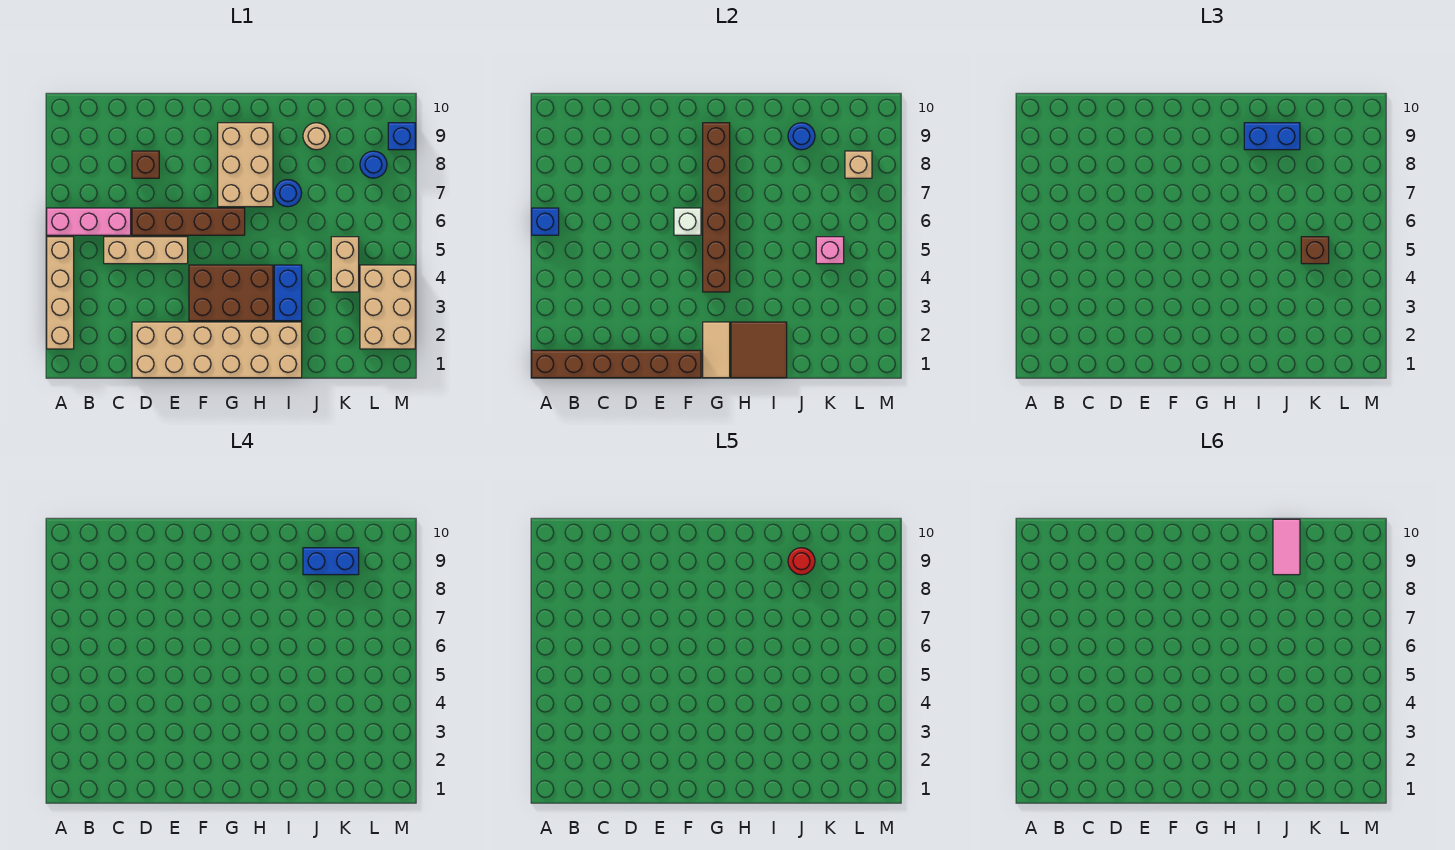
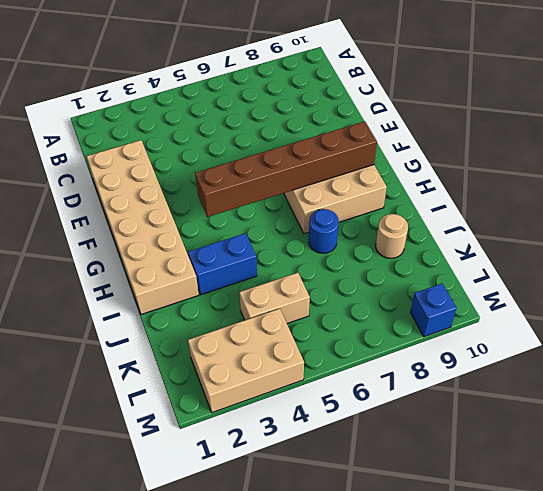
none -> tan brick A2:A5 level 1
none -> pink brick A6:C6 level 1
none -> tan brick C5:E5 level 1

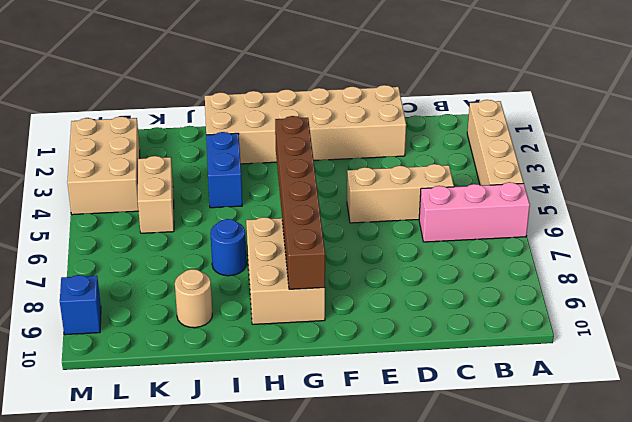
none -> brown brick D6:G6 level 1
none -> brown brick D8 level 1
none -> brown brick F3:H4 level 1

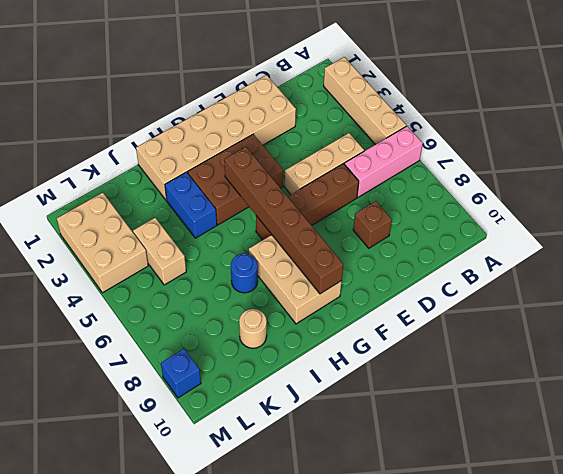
none -> blue round brick L8 level 1
none -> brown brick A1:F1 level 2
none -> blue brick A6 level 2

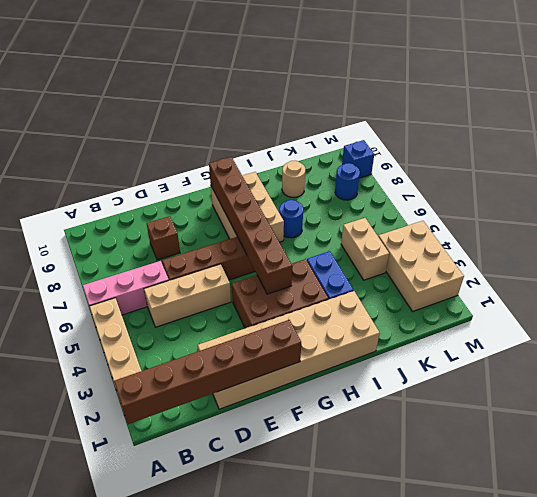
none -> blue brick A6 level 2
none -> white brick F6 level 2
none -> tan tile G1:G2 level 2

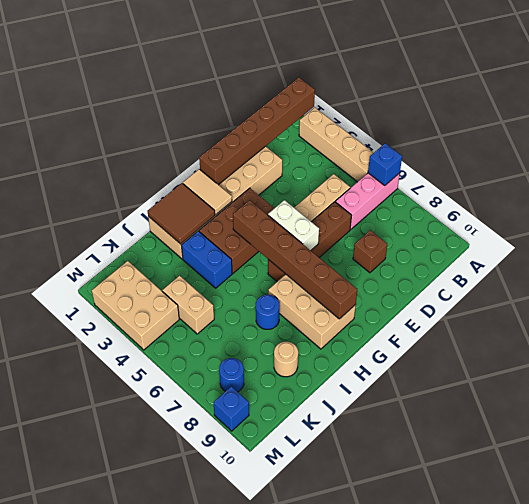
white brick F5:F6 level 2 -> white brick F6 level 2
none -> blue round brick J9 level 2
none -> pink brick K5 level 2
none -> tan brick L8 level 2

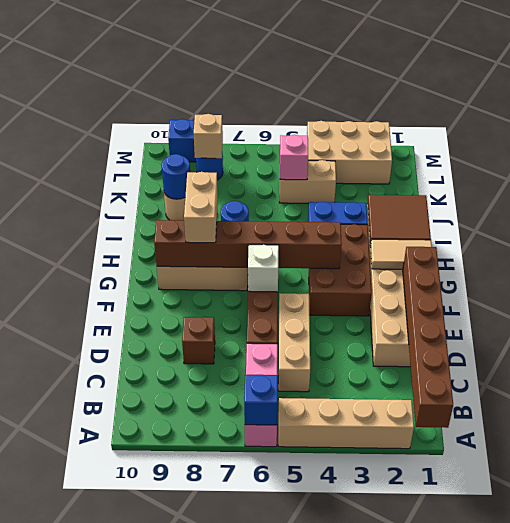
tan brick G8:H8 level 3 -> none
none -> blue brick I9:J9 level 3
none -> brown brick K5 level 3
none -> blue brick J9:K9 level 4

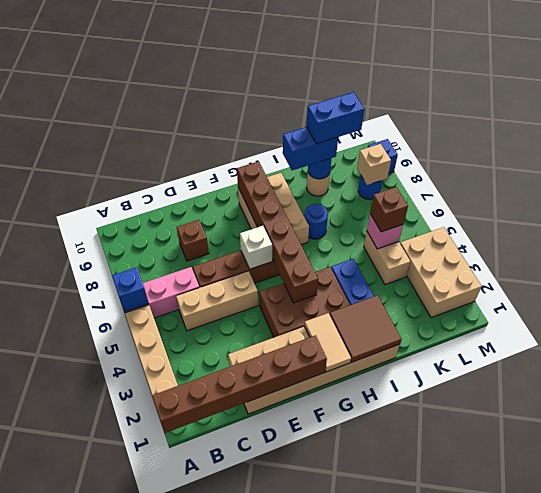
none -> red round brick J9 level 5
none -> pink tile J9:J10 level 6

